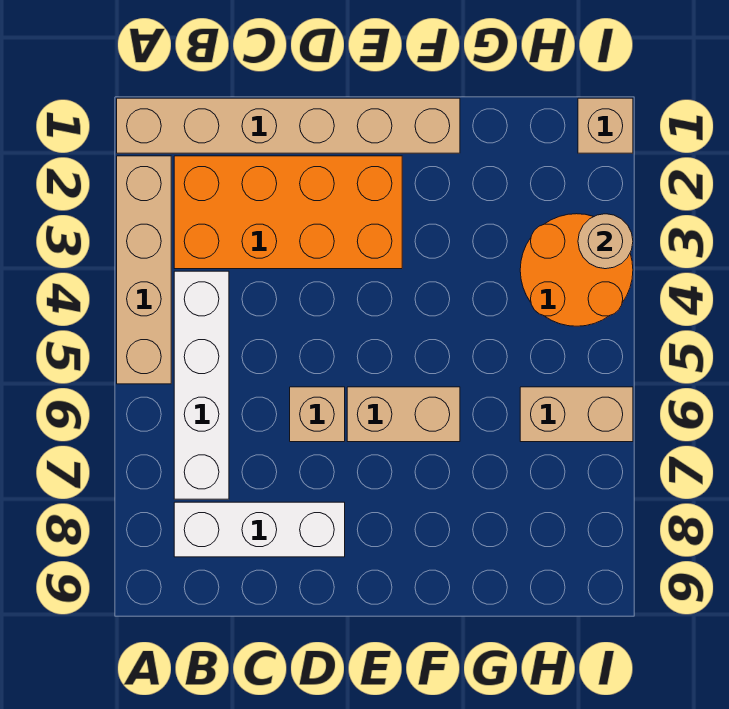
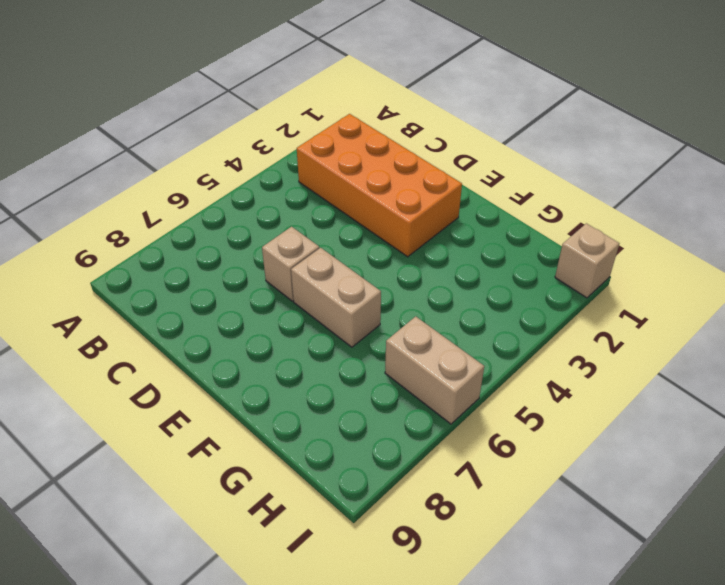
none -> tan brick A1:F1 level 1
none -> tan brick A2:A5 level 1

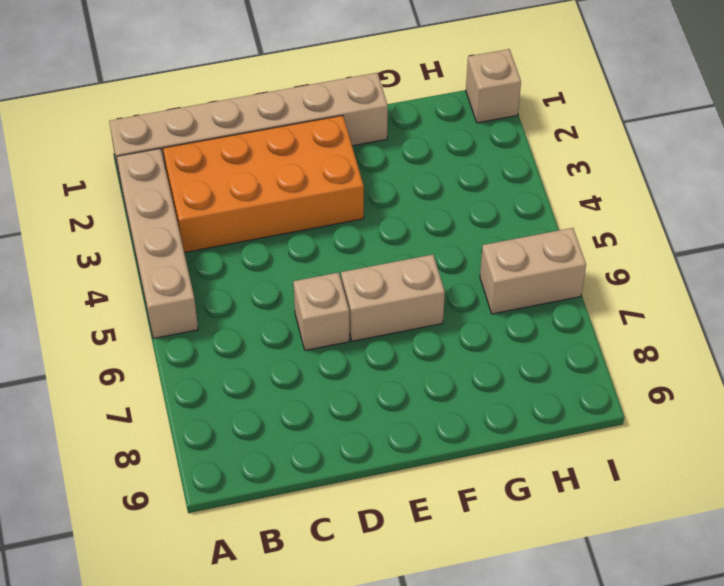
none -> white brick B4:B7 level 1
none -> white brick B8:D8 level 1

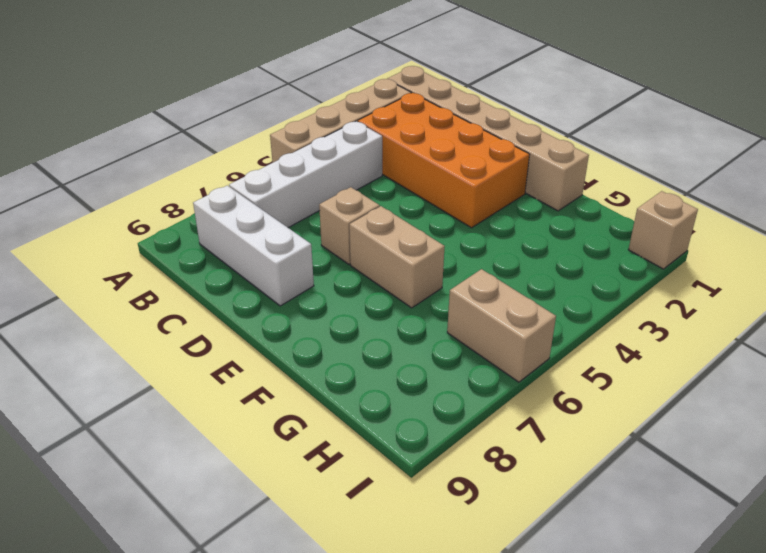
none -> orange round brick H3:I4 level 1
none -> tan round brick I3 level 2

